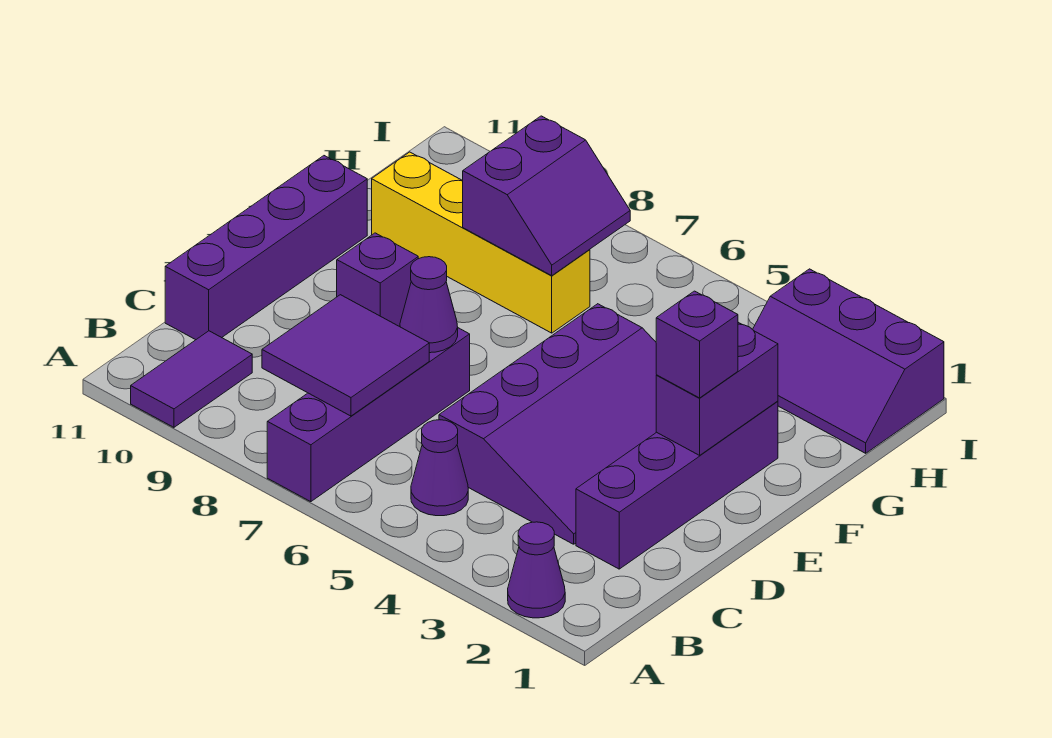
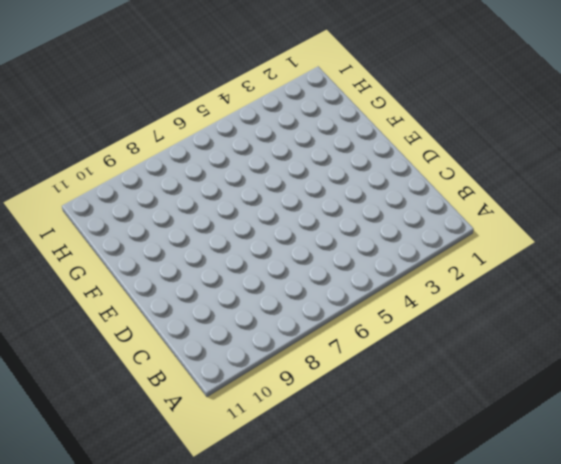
none -> purple cone A2 level 1
none -> purple brick A7:D7 level 1
none -> purple tile A10:B10 level 1

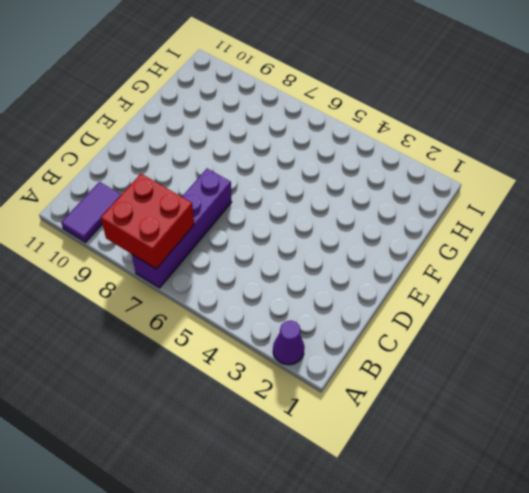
red brick A7:B8 level 2 -> purple tile B7:C8 level 2
none -> purple cone B5 level 1
none -> purple brick C2:F2 level 1
none -> purple slope C3:F5 level 1 top 5

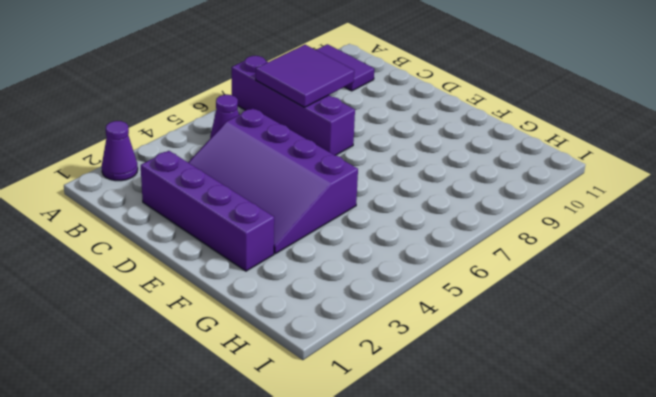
none -> purple brick C11:F11 level 1
none -> purple brick E9 level 1
none -> yellow brick G7:G10 level 1

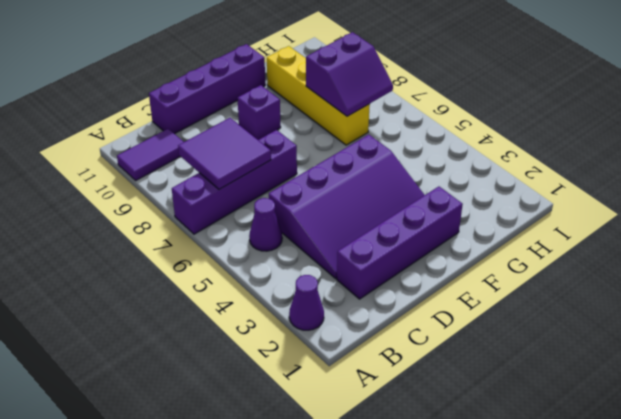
none -> purple slope H1:I3 level 1 top I
none -> purple cone D7 level 2
none -> purple brick E2:F2 level 2

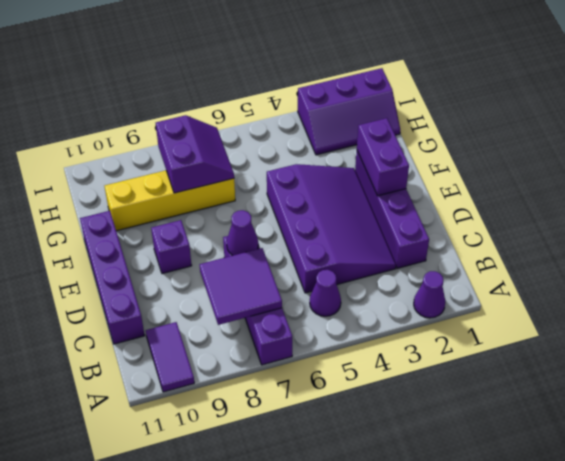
none -> purple brick E2 level 3

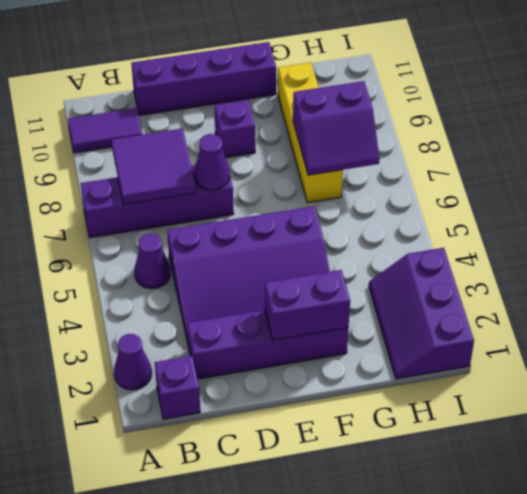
purple brick B1 level 1 -> purple brick E2 level 3

